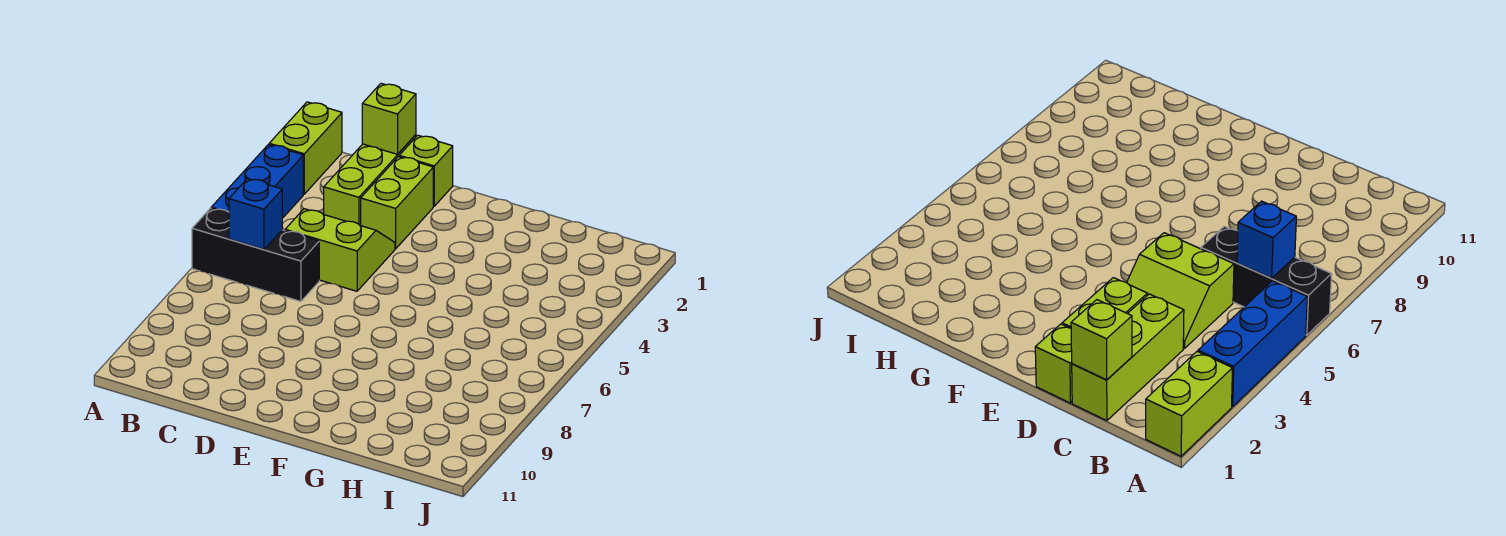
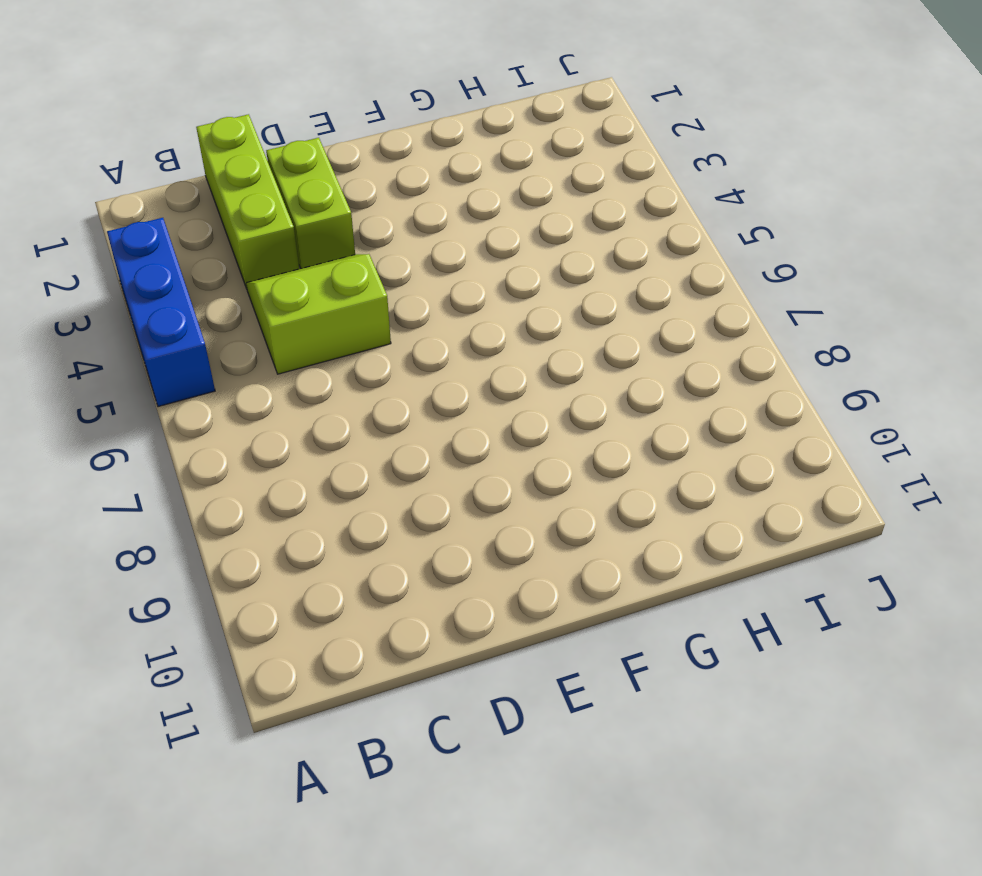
none -> lime brick A1:A2 level 1
none -> black brick A6:C6 level 1

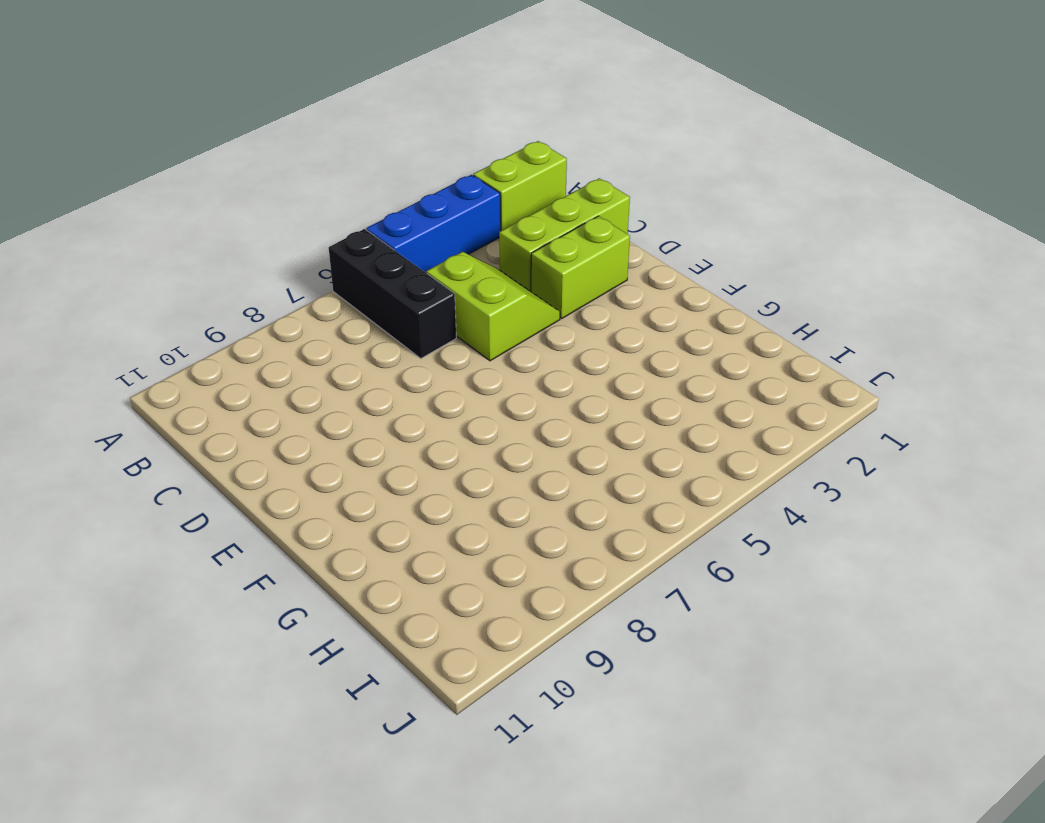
none -> lime brick D1 level 1
none -> blue brick B6 level 2

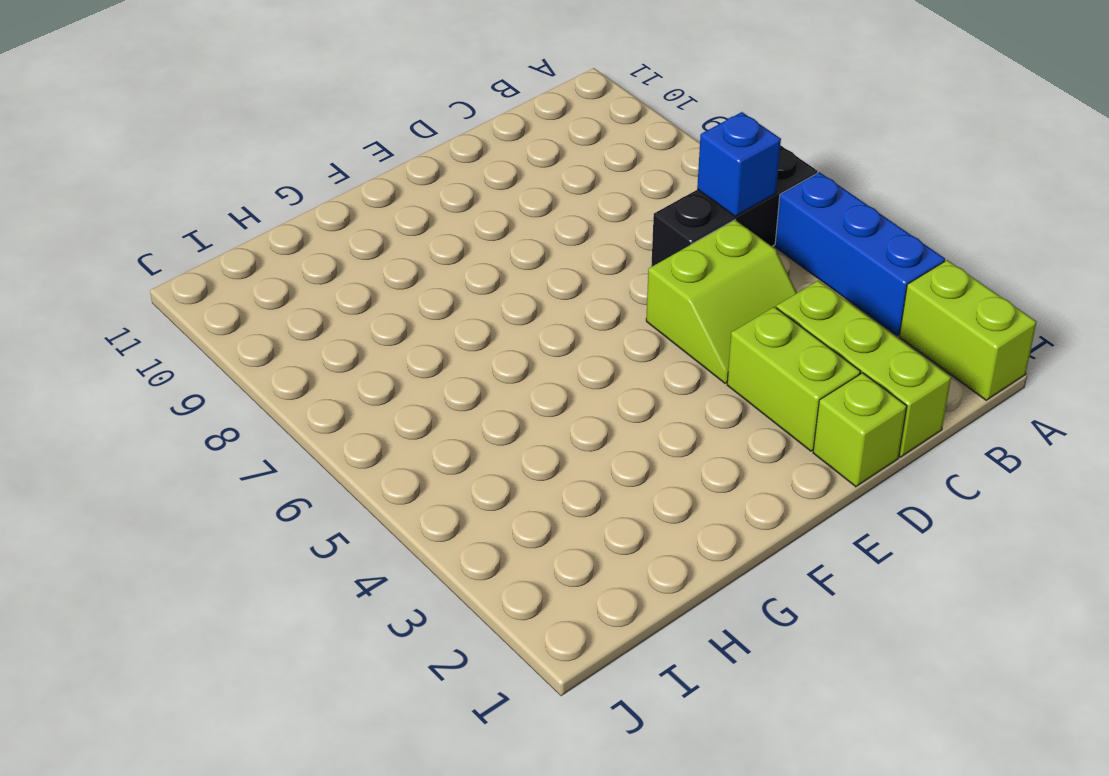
none -> lime brick C1 level 2

